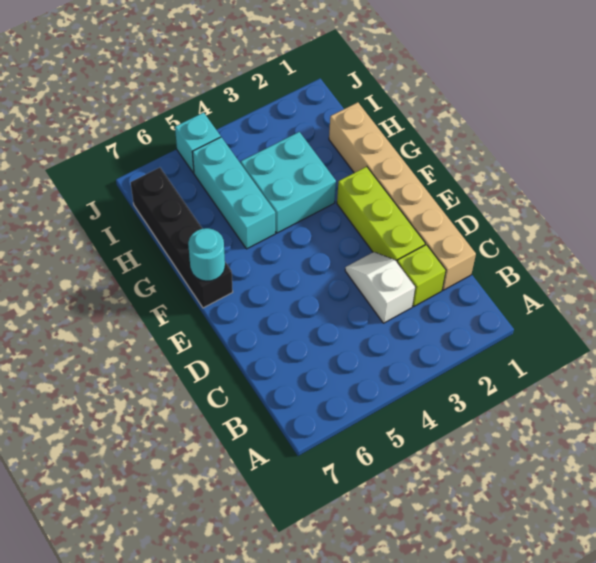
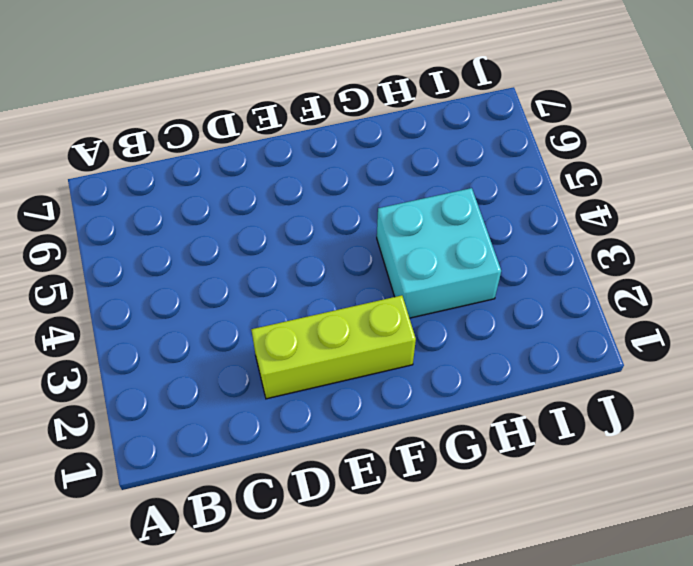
none -> tan brick C1:H1 level 1
none -> lime brick C2 level 1

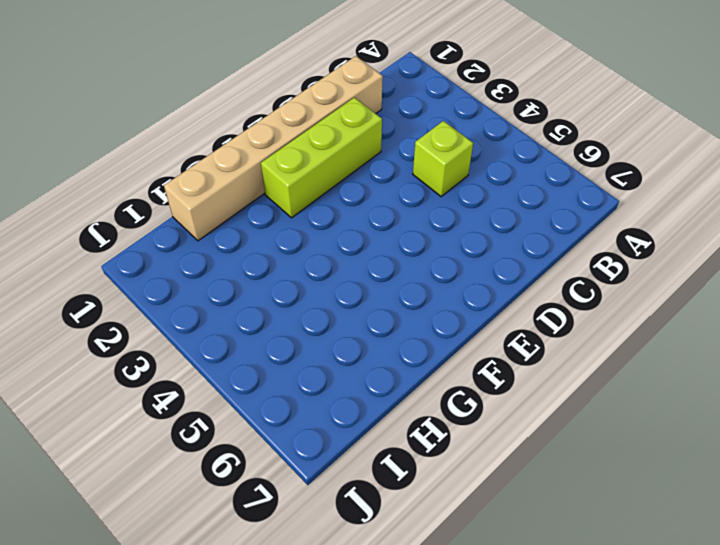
lime brick C4 level 1 -> lime brick C2 level 1
none -> white slope C3:D3 level 1 top C
none -> black brick F7:I7 level 1

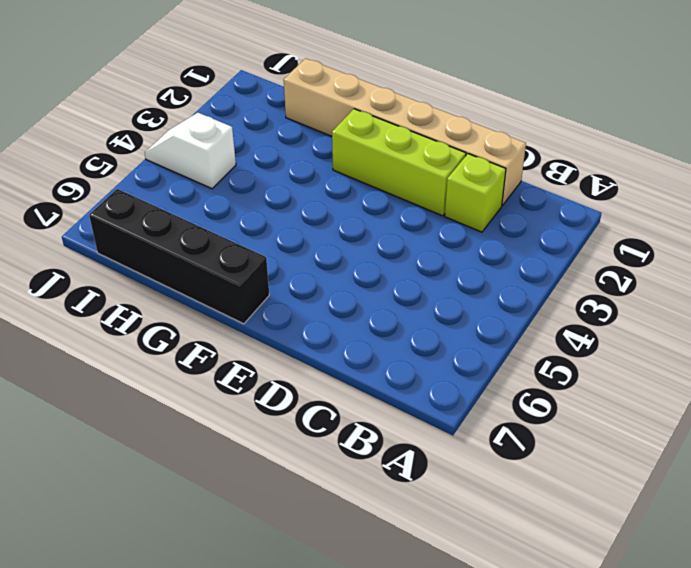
white slope I4:J4 level 1 top I -> white slope C3:D3 level 1 top C
none -> cyan brick G3:H4 level 1
none -> cyan brick G5:I5 level 1

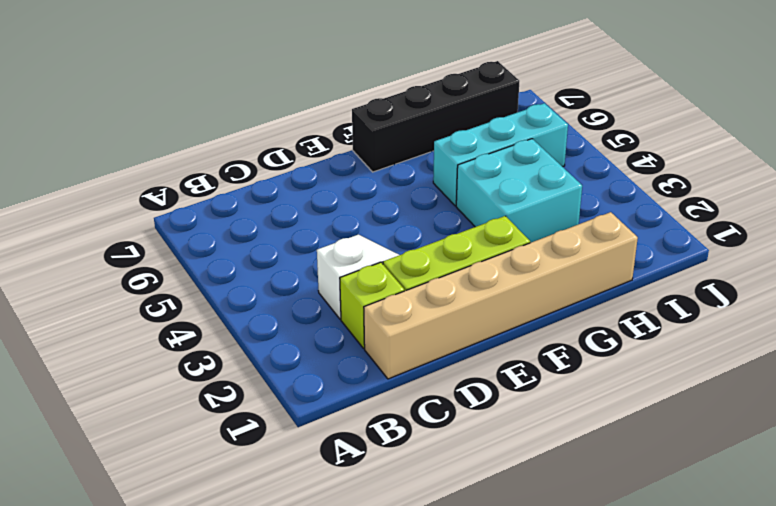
none -> cyan brick J5 level 1
none -> cyan round brick F7 level 2

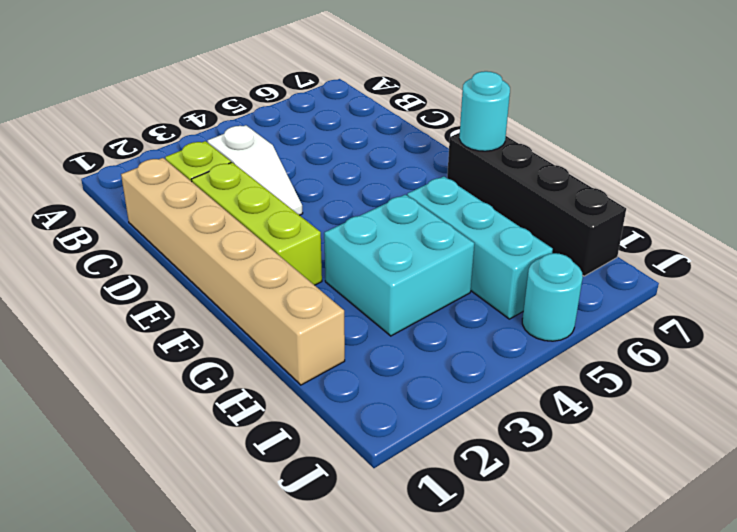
cyan round brick J5 level 1 -> cyan brick J5 level 1

